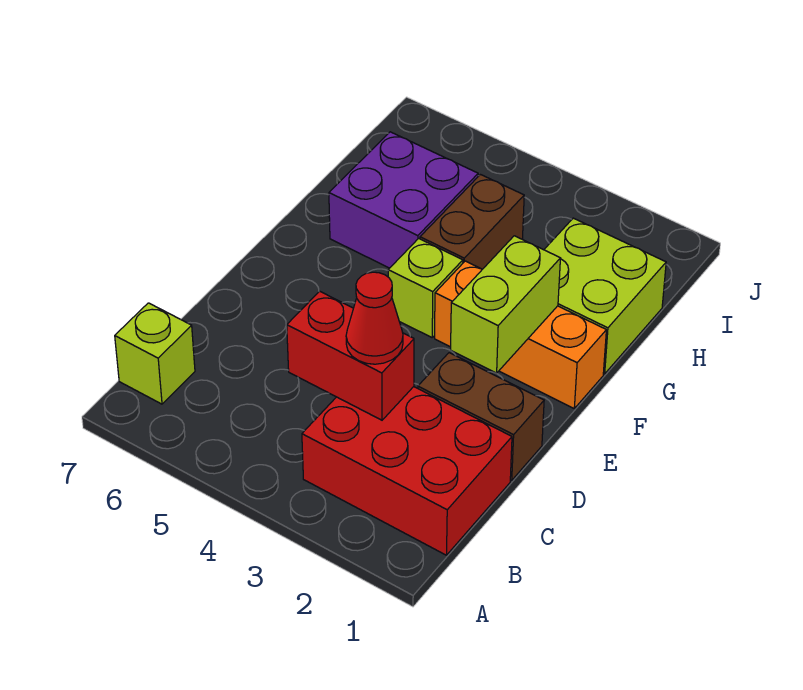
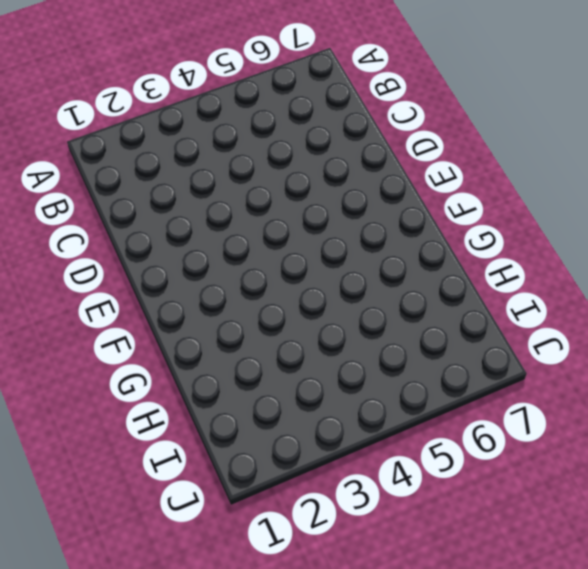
none -> red brick B1:C3 level 1
none -> lime brick B7 level 1

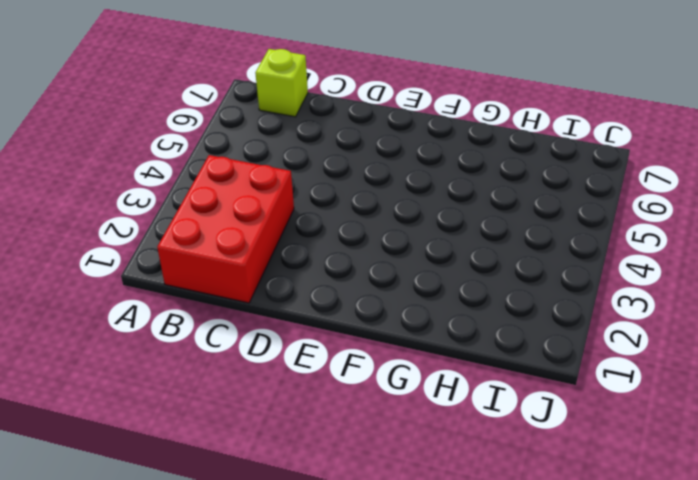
none -> brown brick D1:D2 level 1
none -> orange brick F1:F3 level 1

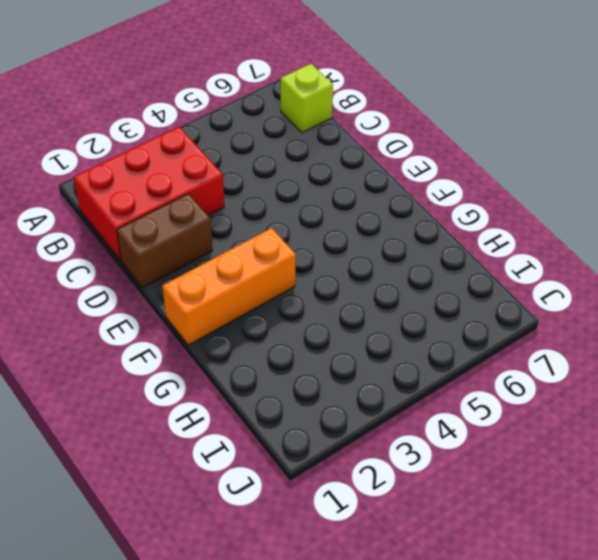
none -> lime brick F4 level 1
none -> lime brick G1:H2 level 1

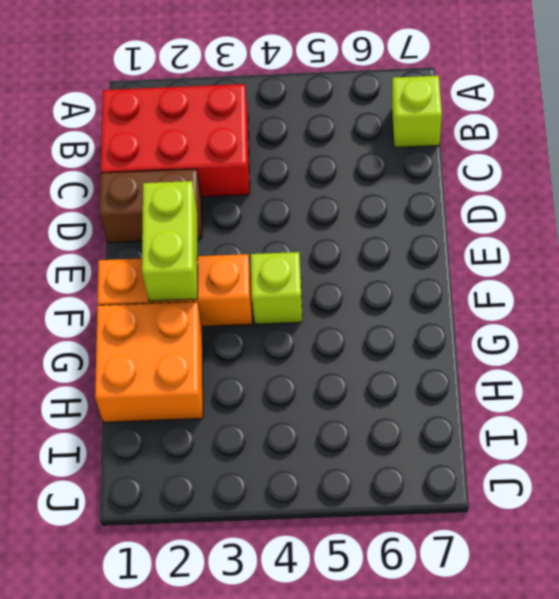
orange brick G1:H2 level 1 -> lime brick G1:H2 level 1
none -> brown brick G4:H4 level 1
none -> purple brick G5:H6 level 1

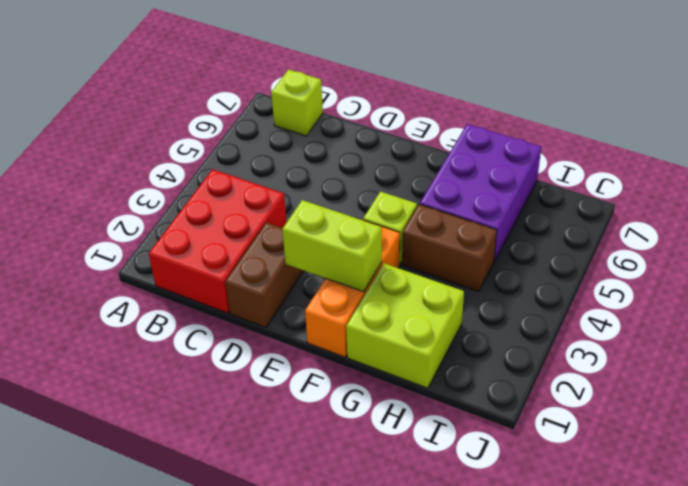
purple brick G5:H7 level 1 -> purple brick G5:H6 level 1
none -> red brick C3:C4 level 2
none -> red cone C3 level 3

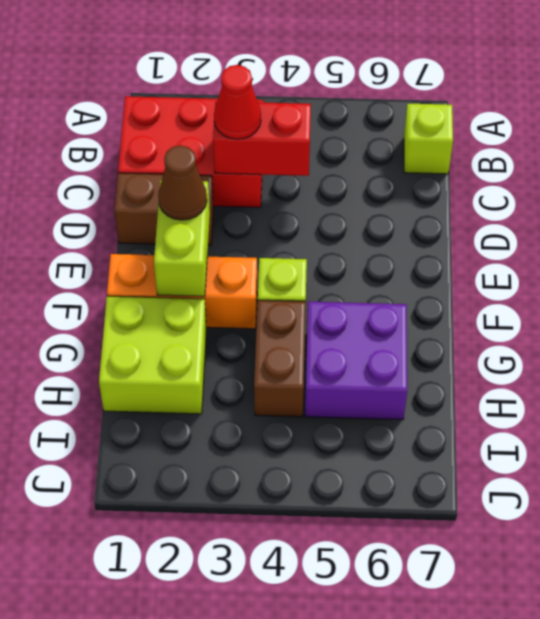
brown cone E2 level 3 -> none

